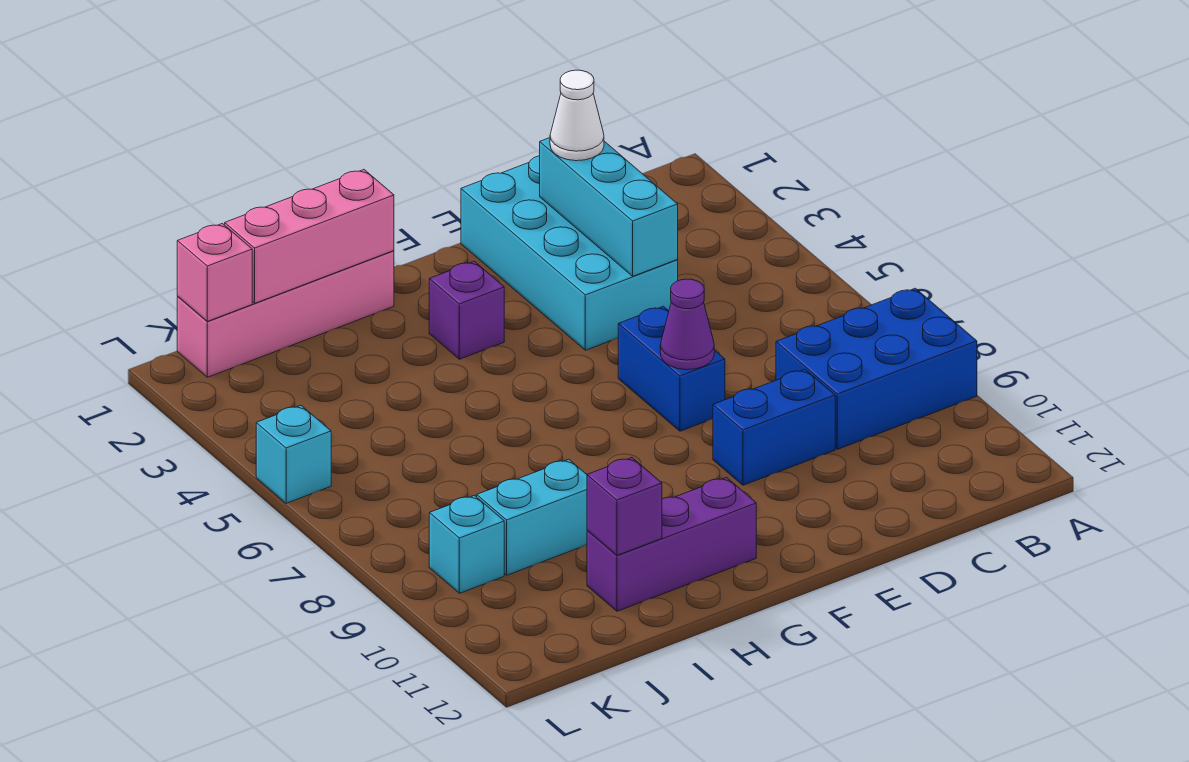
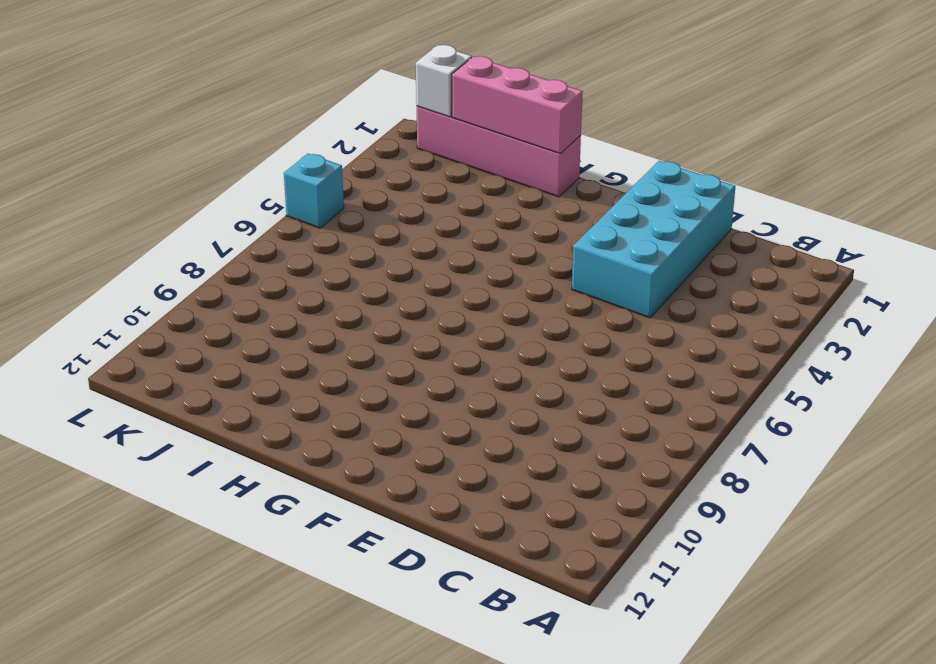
white brick K1 level 2 -> pink brick K1 level 2
none -> blue brick A8:C9 level 1
none -> blue brick D9:E9 level 1
none -> blue brick E6:E7 level 1

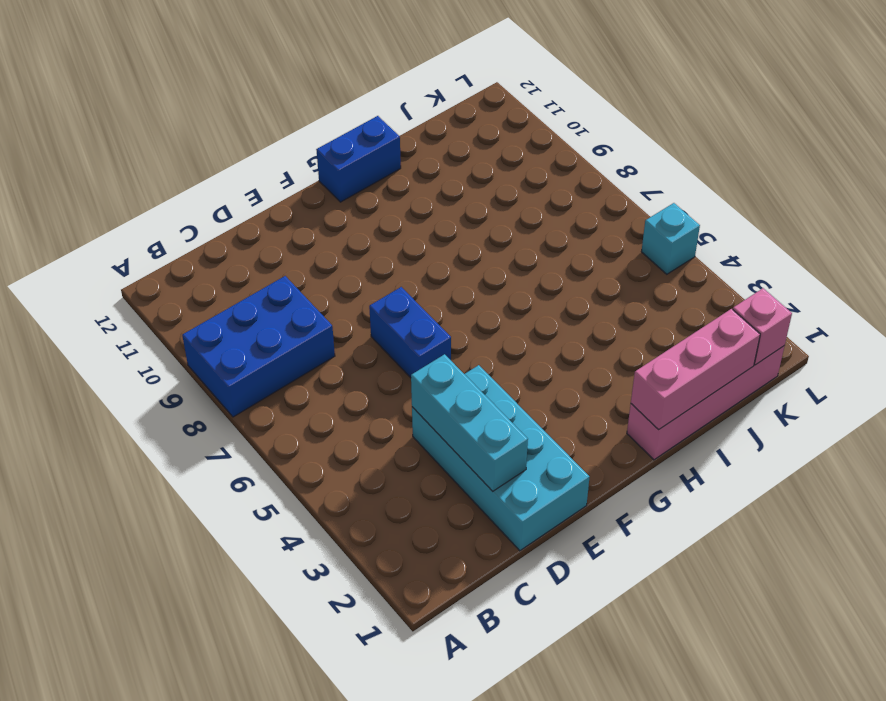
blue brick G12:H12 level 1 -> blue brick D9:E9 level 1
none -> purple brick G3 level 1
none -> purple brick G11:I11 level 1
none -> cyan brick I9:J9 level 1

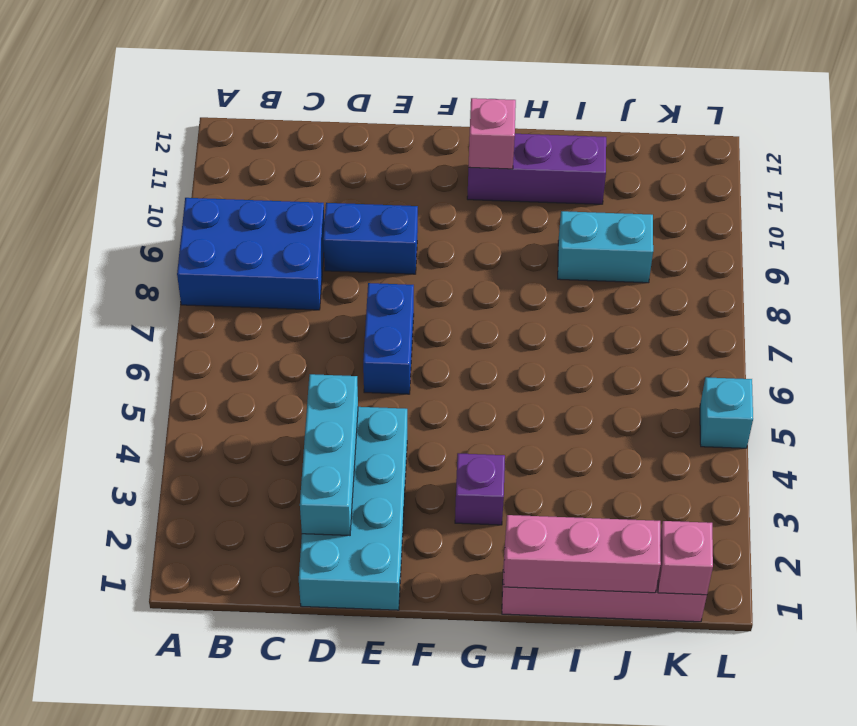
pink brick G11 level 2 -> none
none -> cyan brick K9 level 1
none -> purple cone E7 level 2
none -> purple brick I11 level 2

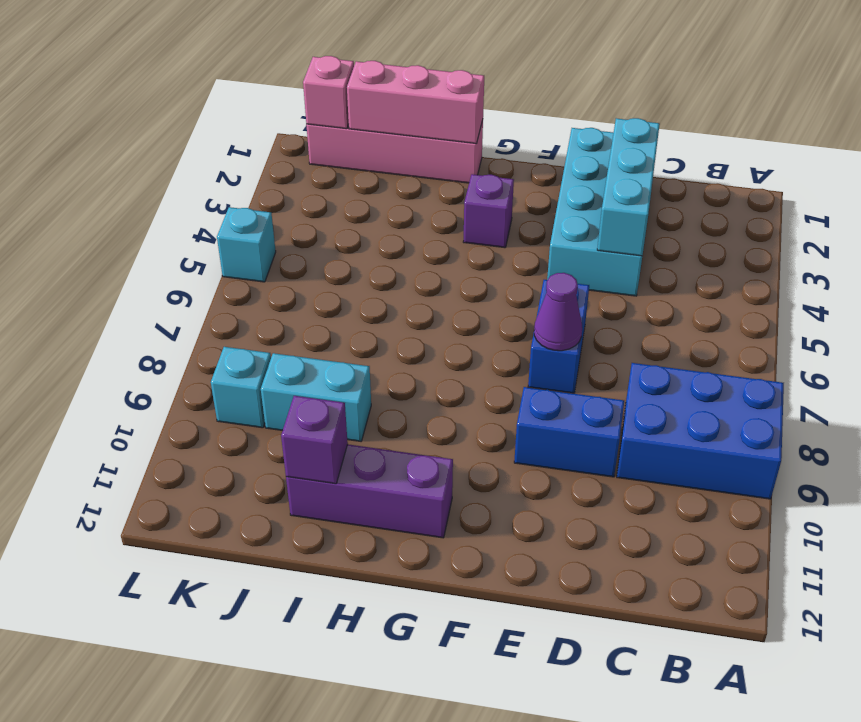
none -> white cone D2 level 3

